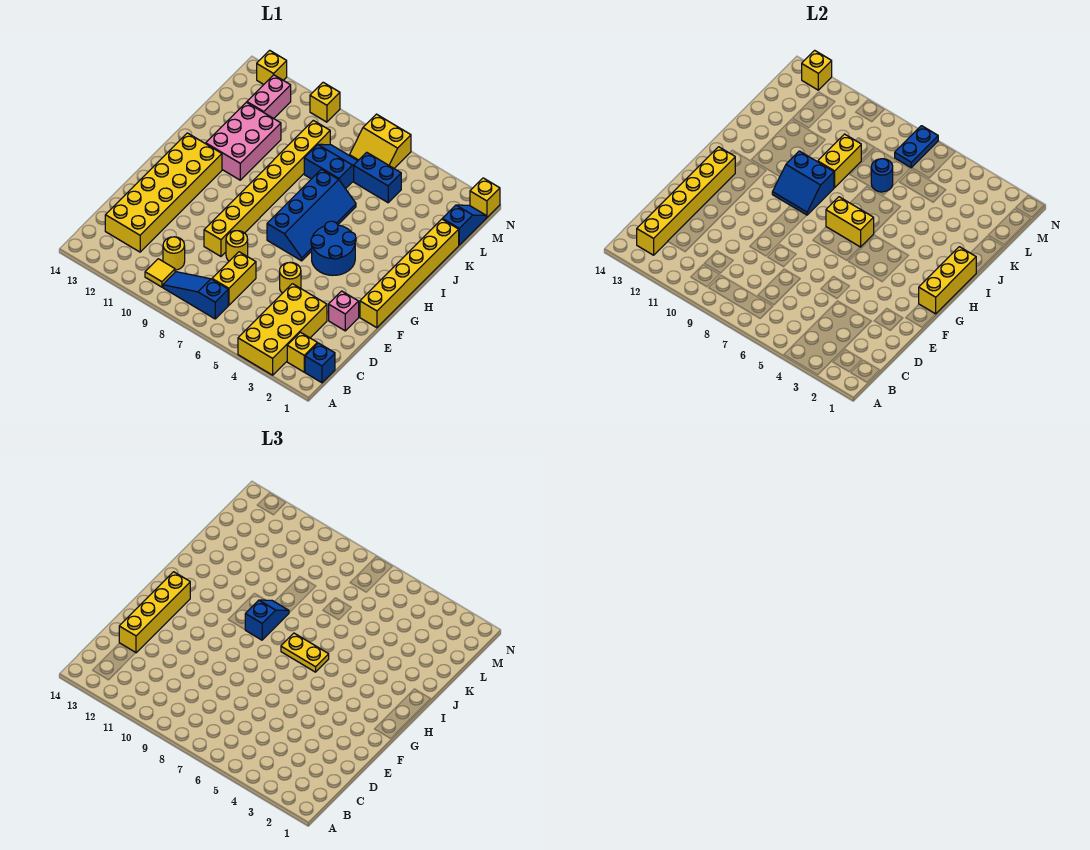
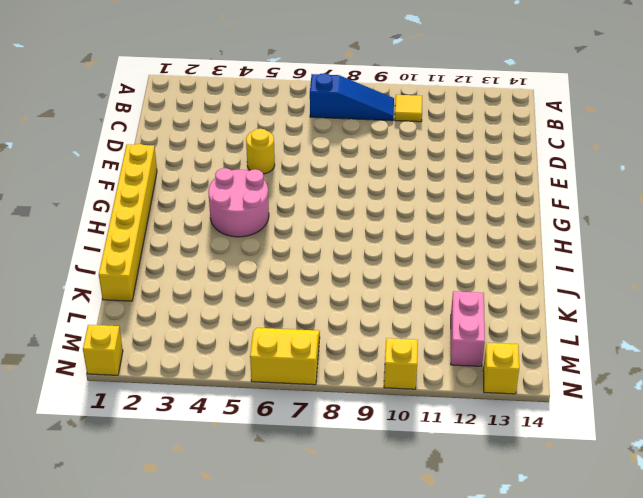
pink round brick G4:H5 level 1 -> blue round brick G4:H5 level 1
none -> yellow brick A3:D4 level 1
none -> blue brick B1 level 1
none -> yellow brick B2 level 1
none -> yellow brick C7:D7 level 1

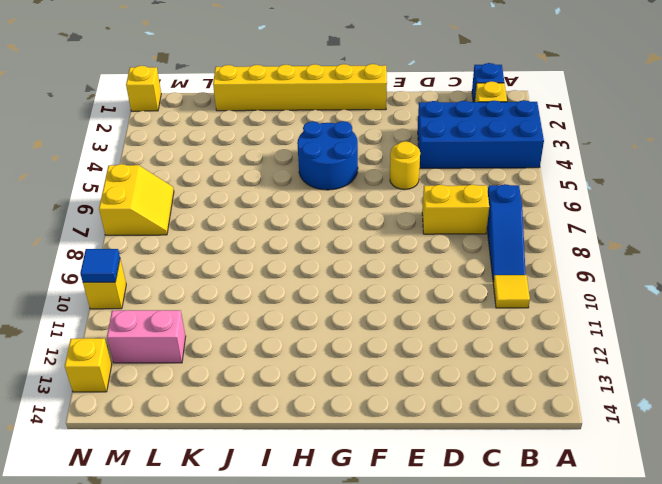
blue brick A3:D4 level 1 -> yellow brick A3:D4 level 1
blue tile N10 level 2 -> none
none -> yellow round brick C10 level 1
none -> yellow brick C12:H13 level 1
none -> pink brick E2 level 1
none -> yellow round brick E8 level 1

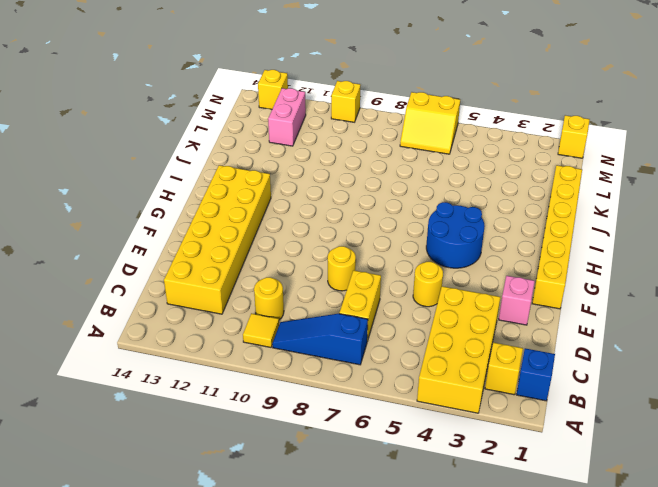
none -> yellow brick E9:L9 level 1
none -> blue slope G6:J7 level 1 top 7
none -> pink brick I11:K12 level 1
none -> blue slope K7:L8 level 1 top K

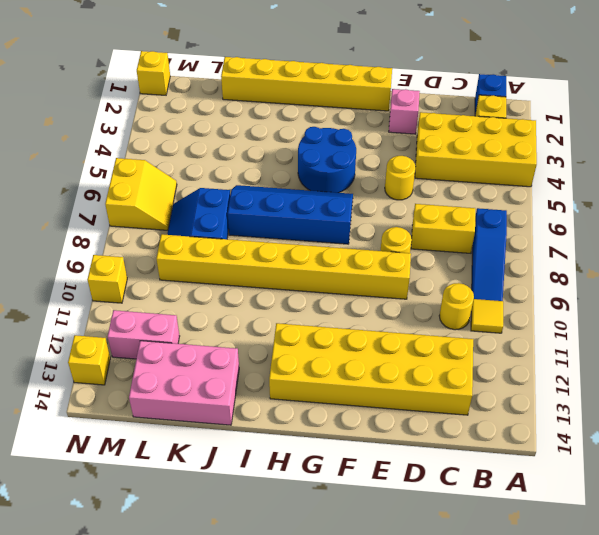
pink brick J13:L14 level 1 -> pink brick I11:K12 level 1
none -> blue slope L1:M1 level 1 top L
none -> blue brick L5:L6 level 1
none -> yellow brick B13:G13 level 2
none -> yellow brick G1:I1 level 2

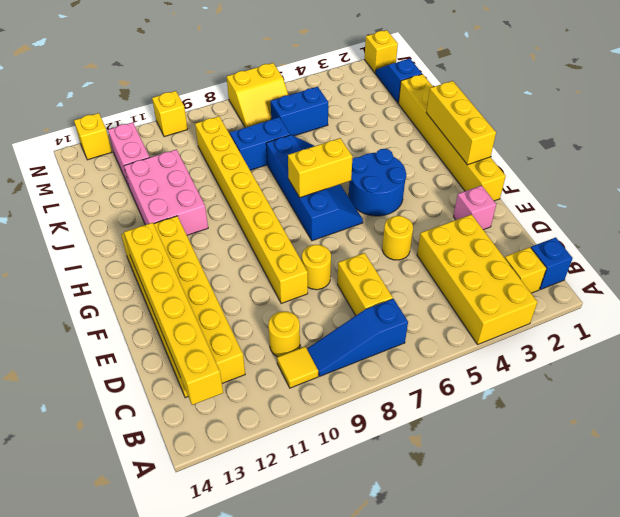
none -> blue slope H9:I10 level 2 top I
none -> yellow brick J9:K9 level 2
none -> blue round brick K7 level 2
none -> blue plate M7:N7 level 2

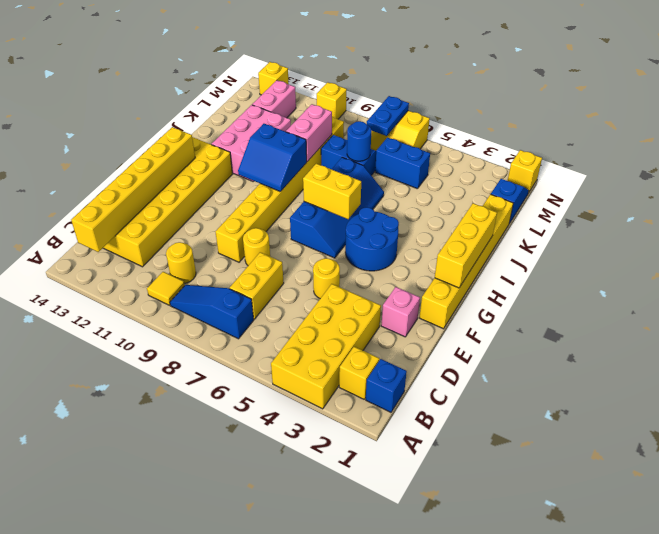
pink brick J9:K9 level 2 -> yellow brick J9:K9 level 2
none -> yellow brick N13 level 2
none -> yellow brick D13:G13 level 3
none -> yellow plate H6:H7 level 3
none -> blue slope H9:I9 level 3 top H

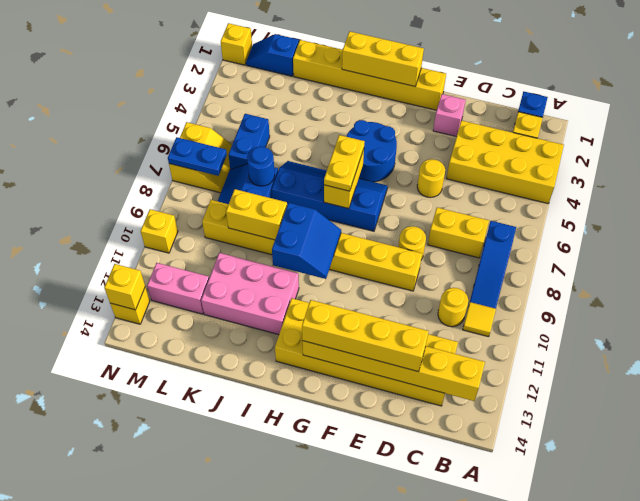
none -> blue slope H9:I9 level 3 top H

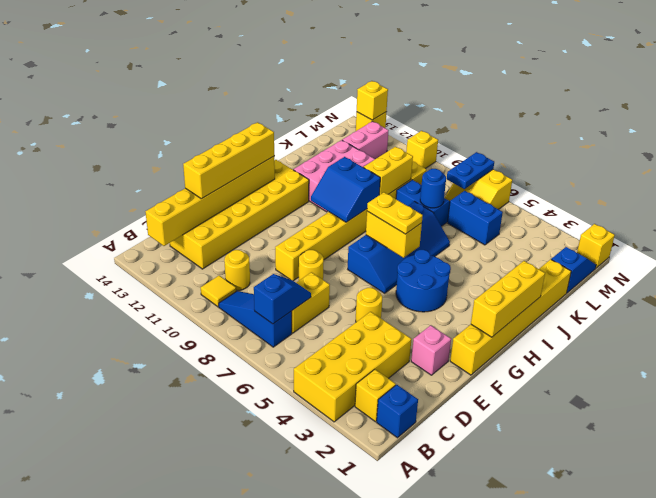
blue slope B7:C7 level 2 top B -> blue slope H9:I9 level 3 top H

